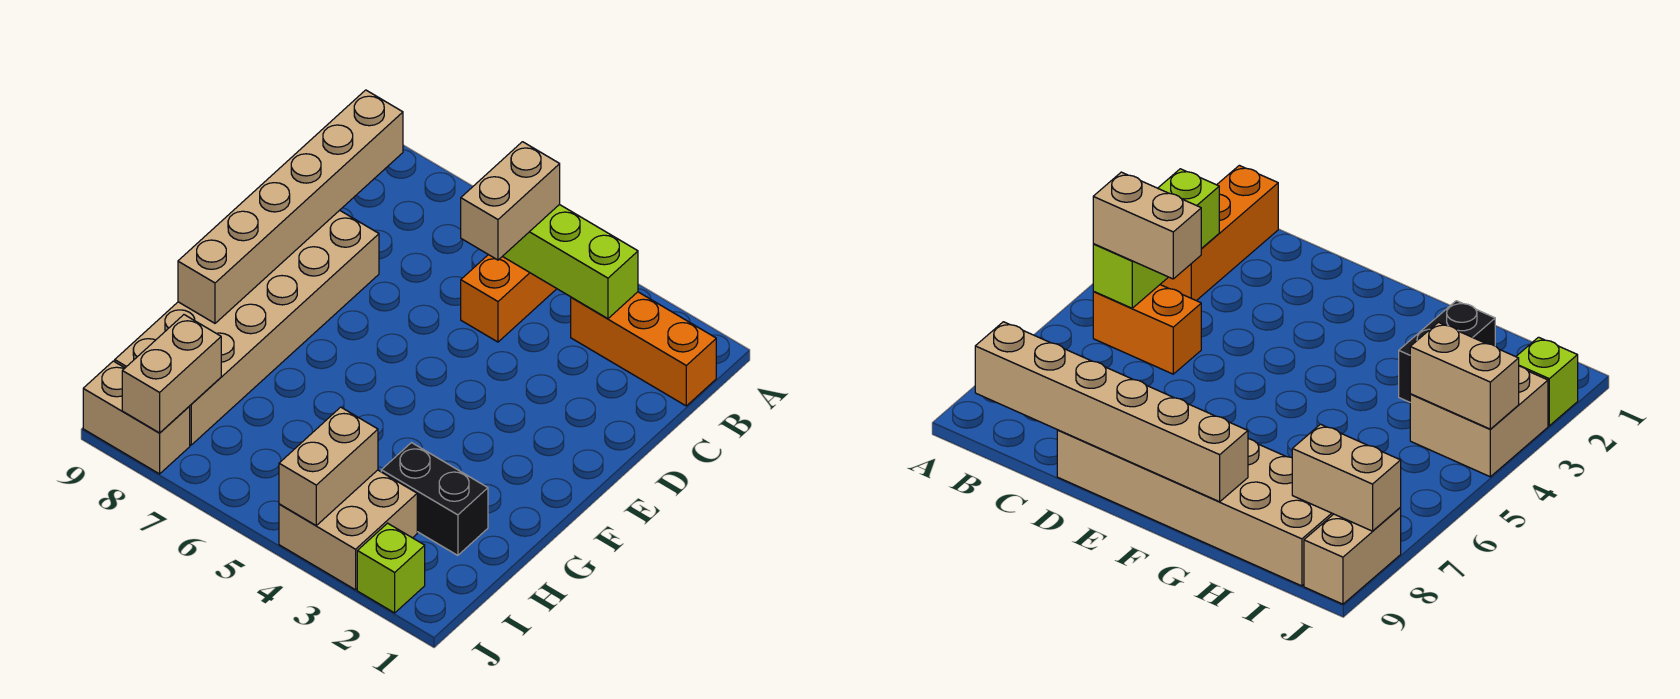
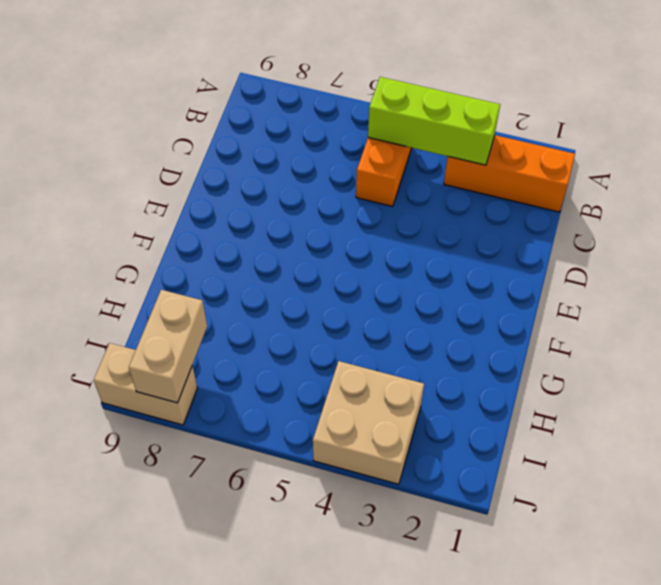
none -> tan brick D8:I9 level 1
none -> black brick H2:H3 level 1
none -> lime brick J2 level 1

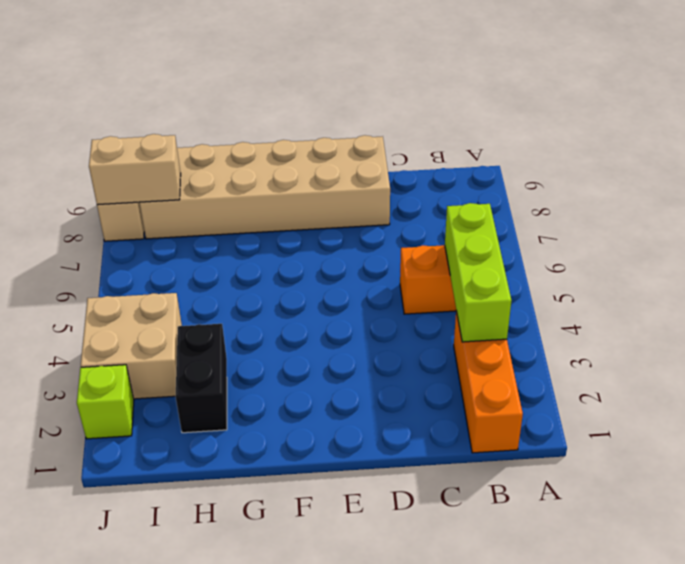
none -> tan brick B9:G9 level 2
none -> tan brick I4:J4 level 2
none -> tan brick B5:C5 level 3

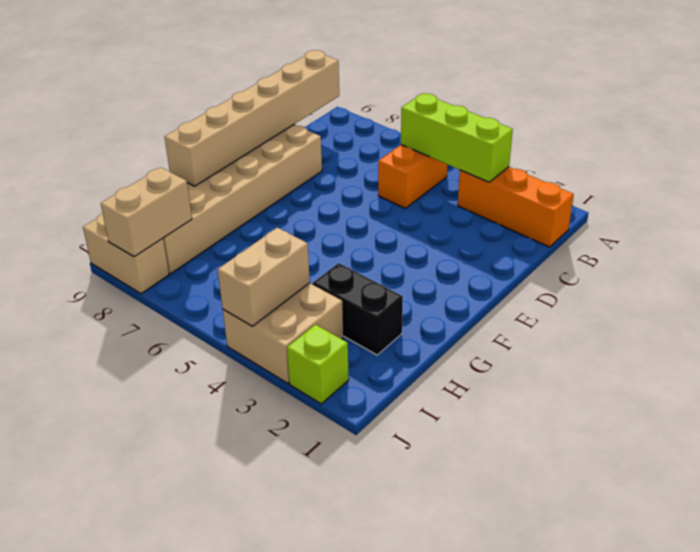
none -> tan brick B5:C5 level 3

